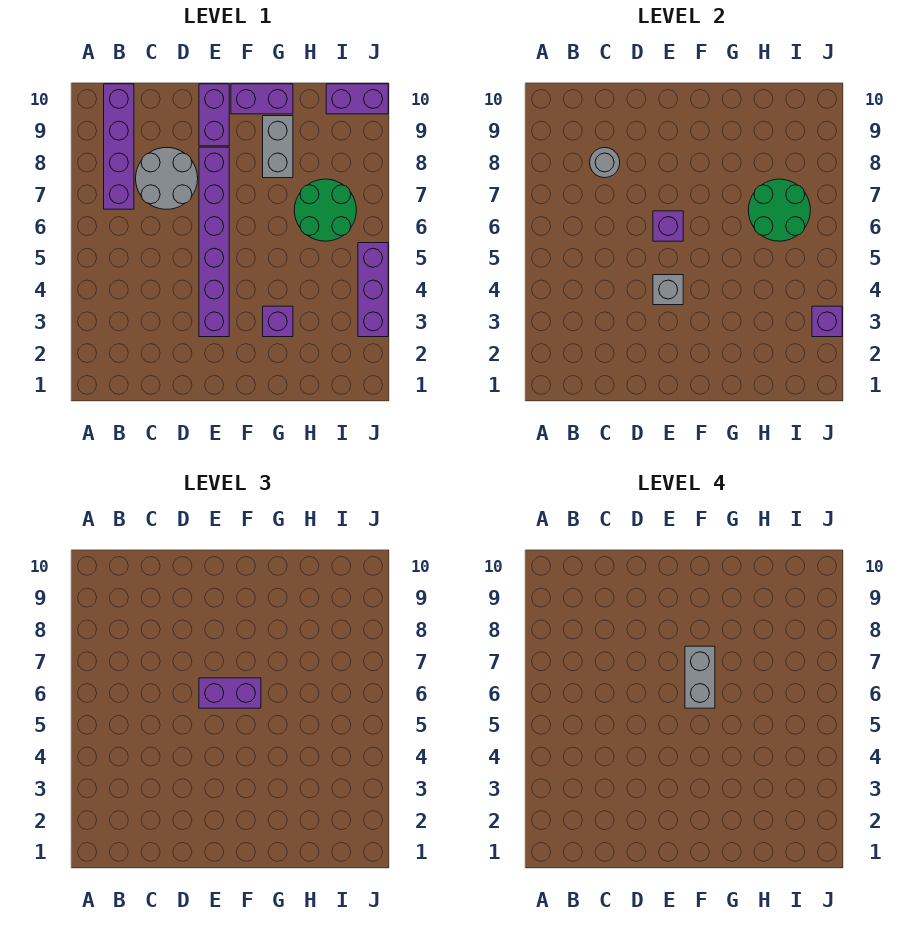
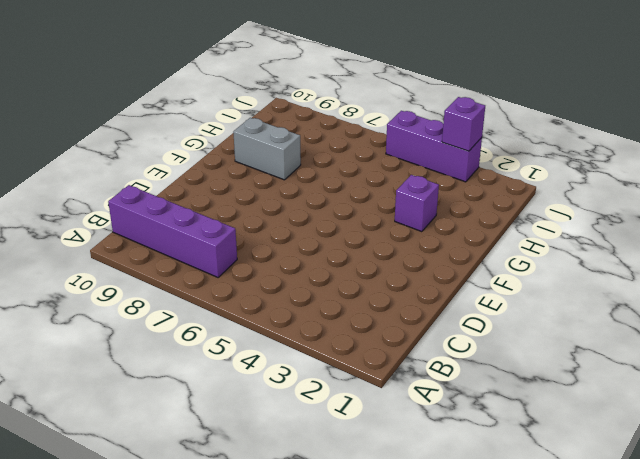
none -> grey round brick C7:D8 level 1
none -> purple brick E3:E8 level 1
none -> purple brick E9:E10 level 1

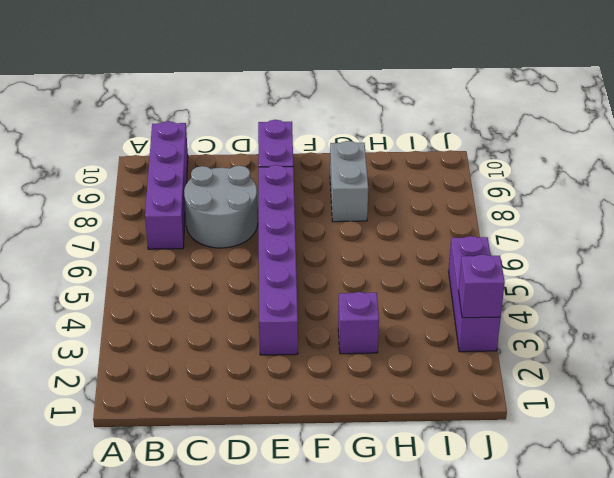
none -> purple brick F10:G10 level 1
none -> green round brick H6:I7 level 1
none -> purple brick I10:J10 level 1

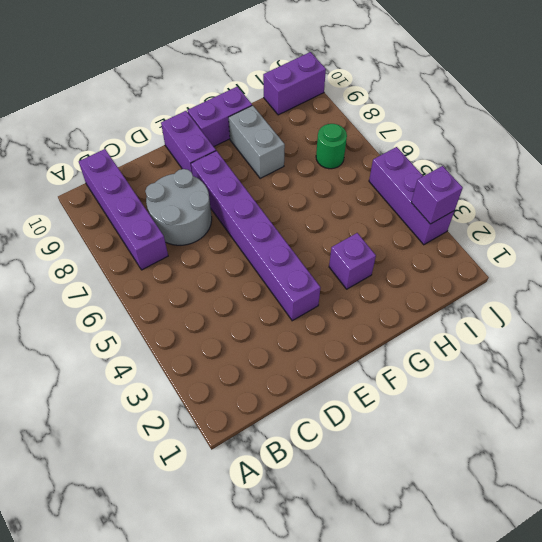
green round brick I7 level 1 -> green round brick H6:I7 level 1
none -> grey round brick C8 level 2
none -> grey brick E4 level 2
none -> purple brick E6 level 2

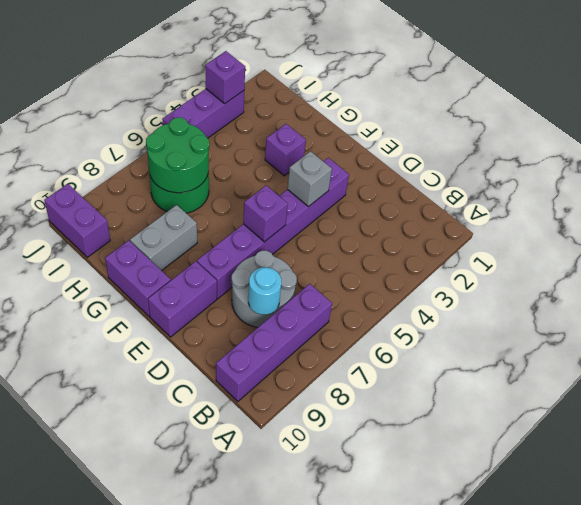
cyan round brick C8 level 2 -> grey round brick C8 level 2
none -> purple brick E6:F6 level 3
none -> grey brick F6:F7 level 4

